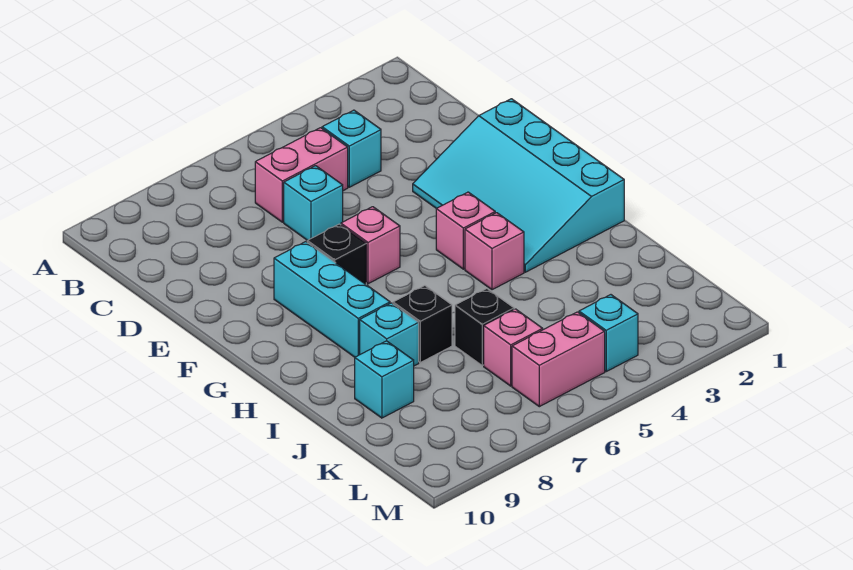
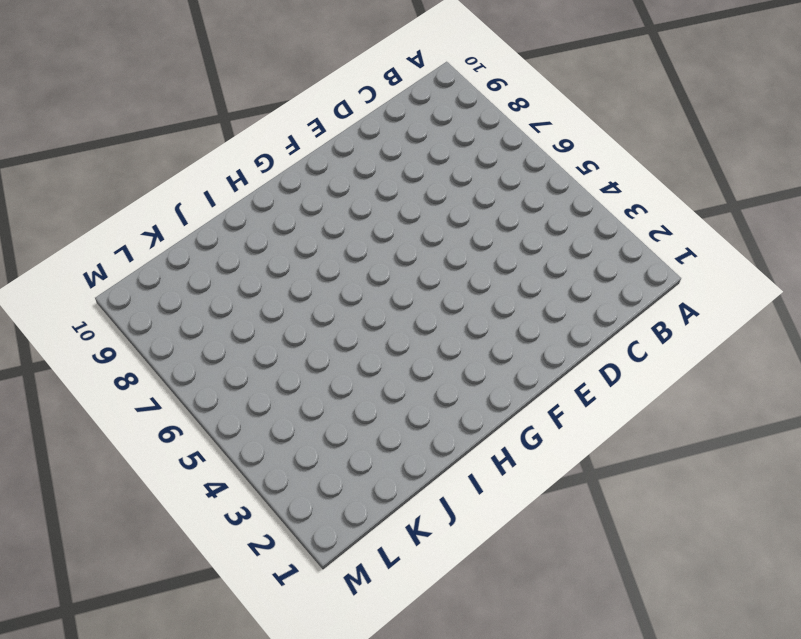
none -> cyan brick C4 level 1
none -> pink brick C5:C6 level 1
none -> cyan brick D6 level 1

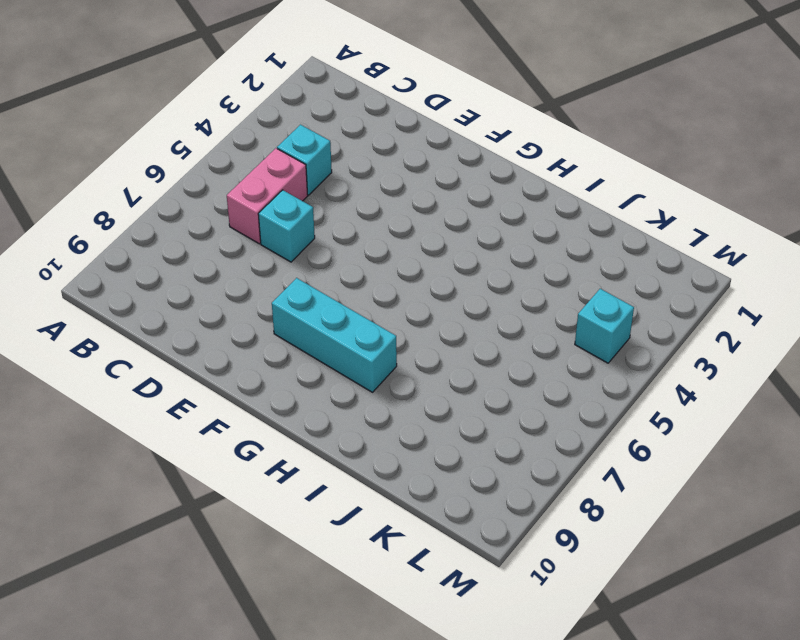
none -> cyan slope E1:H3 level 1 top 1
none -> pink brick F6 level 1
none -> black brick F7 level 1

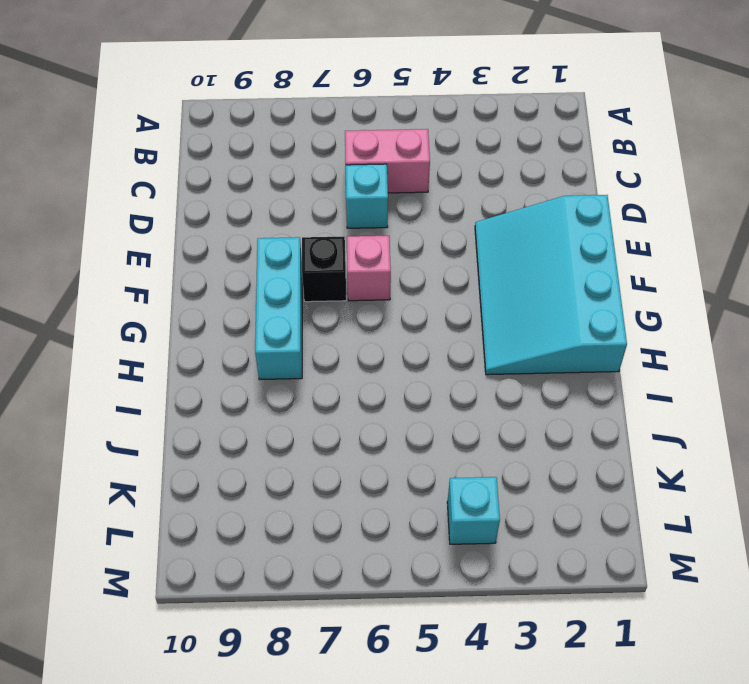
none -> cyan brick C4 level 1
none -> pink brick G4 level 1
none -> pink brick H4 level 1

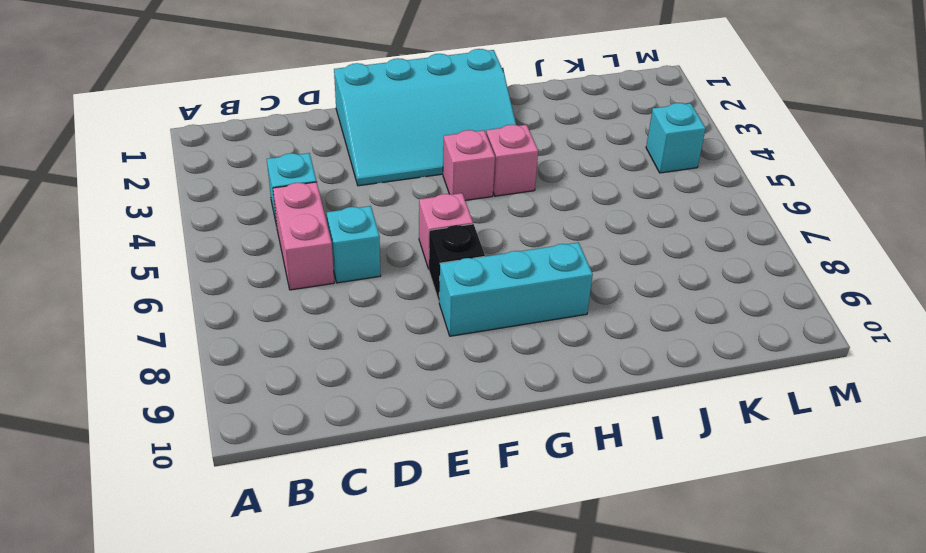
none -> black brick I7 level 1
none -> cyan brick I8 level 1
none -> black brick J6 level 1

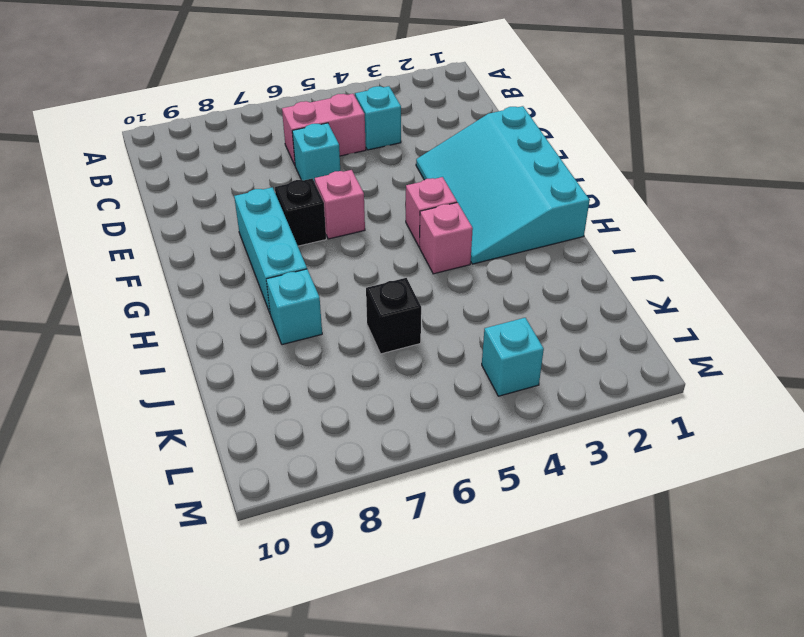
none -> black brick I7 level 1
none -> cyan brick J9 level 1
none -> pink brick K6 level 1

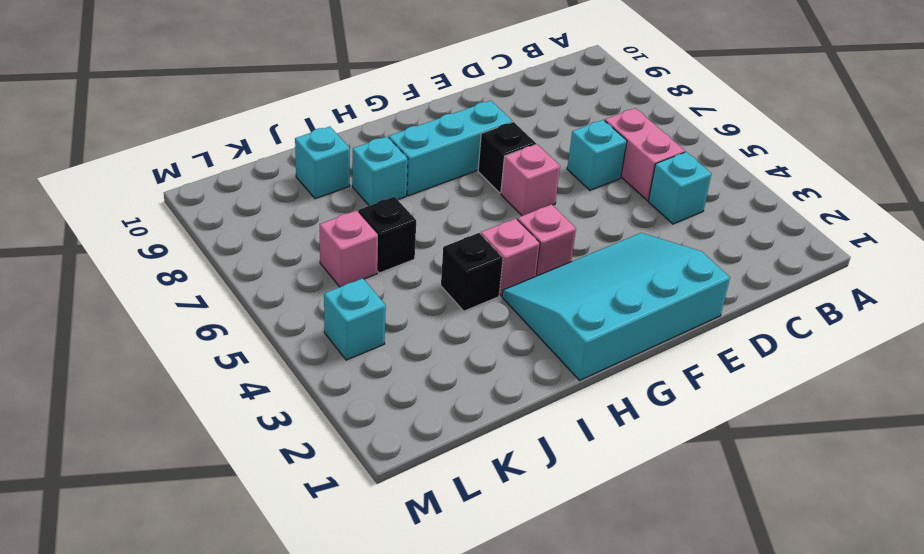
black brick I4 level 1 -> black brick I7 level 1
none -> pink brick L5:L6 level 1

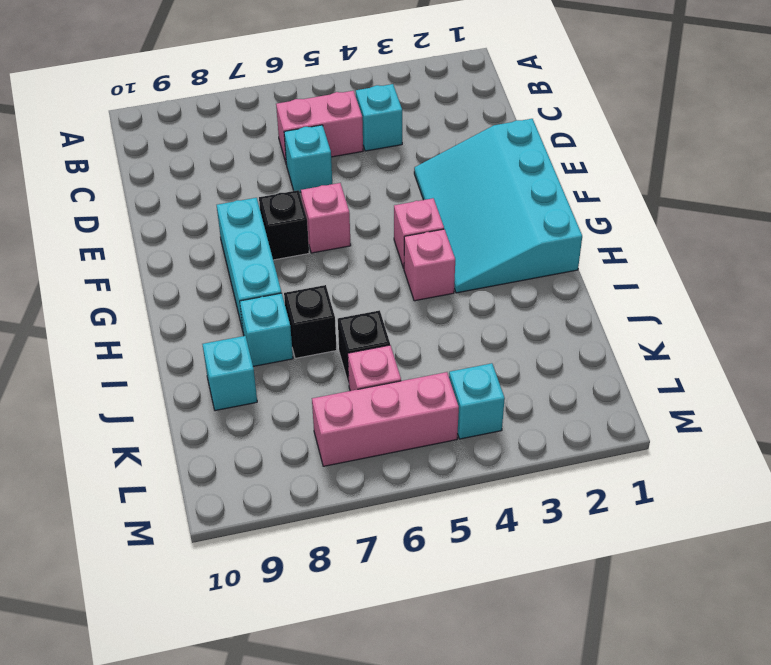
pink brick L5:L7 level 1 -> pink brick L5:L6 level 1

